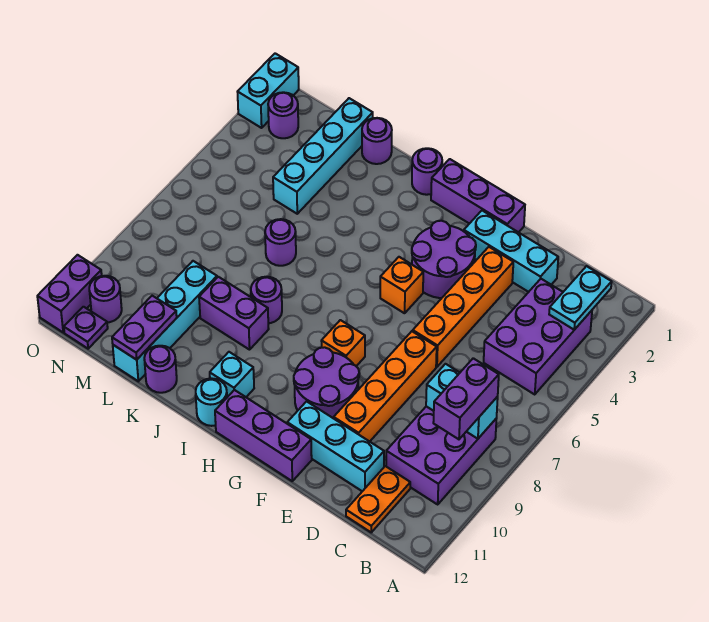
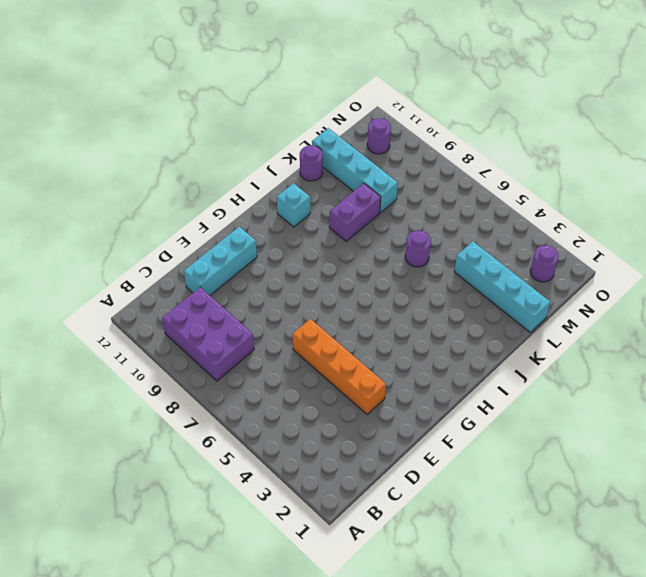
none -> purple brick B3:C5 level 1
none -> orange plate C11:C12 level 1
none -> cyan brick D2:F2 level 1
none -> orange brick E7:E10 level 1

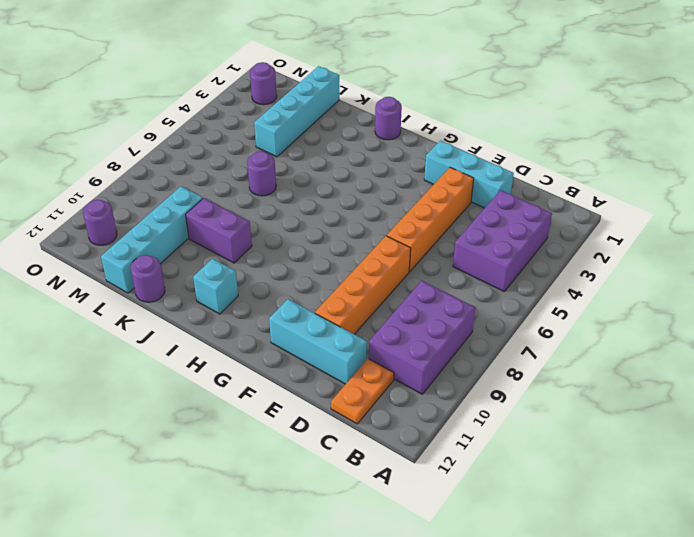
none -> purple brick F1:H1 level 1
none -> purple round brick F3:G4 level 1
none -> purple round brick F9:G10 level 1
none -> purple brick F12:H12 level 1

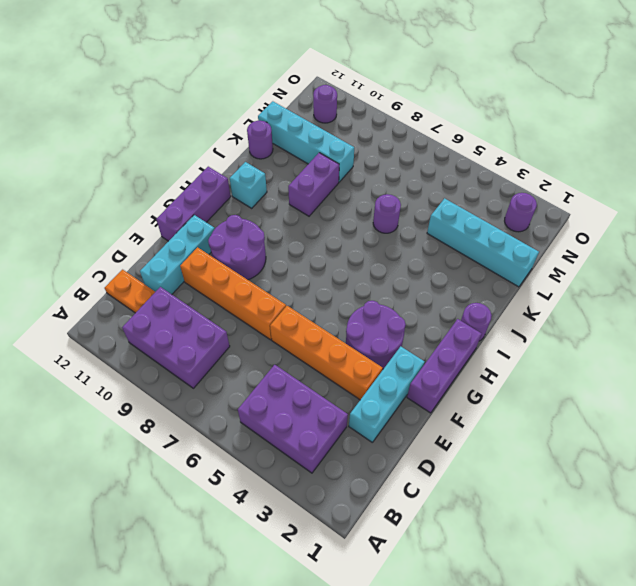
none -> orange brick G5 level 1
none -> orange brick G8 level 1
none -> cyan round brick I12 level 1
none -> purple round brick J8 level 1

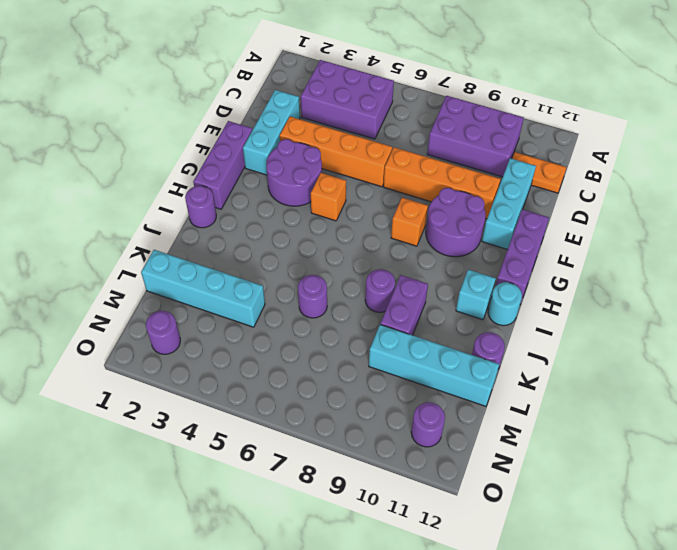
none -> purple round brick K1 level 1
none -> purple plate N12 level 1
none -> cyan brick O1:O2 level 1
none -> purple brick O11:O12 level 1

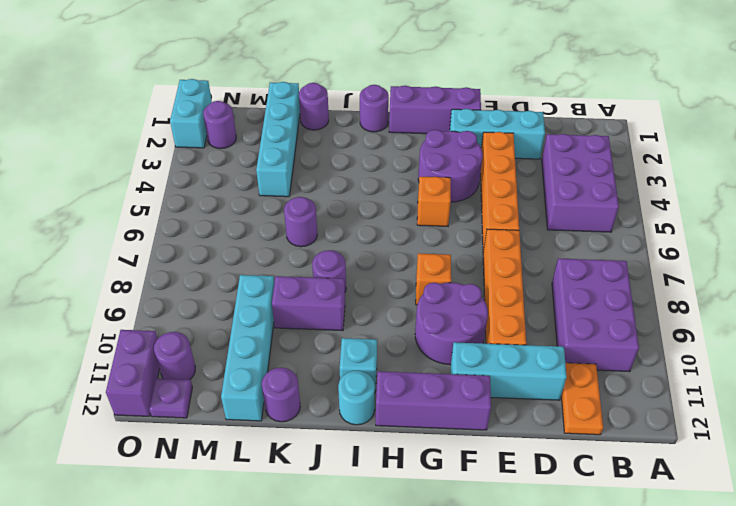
none -> cyan plate B2:B3 level 2
none -> cyan brick B8:C8 level 2
none -> purple plate L11:L12 level 2
none -> purple brick B8:B9 level 3

